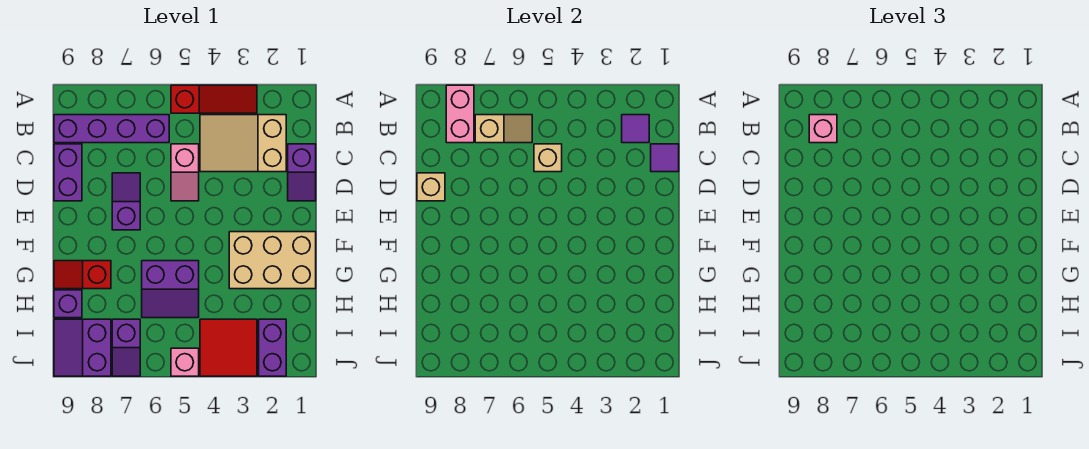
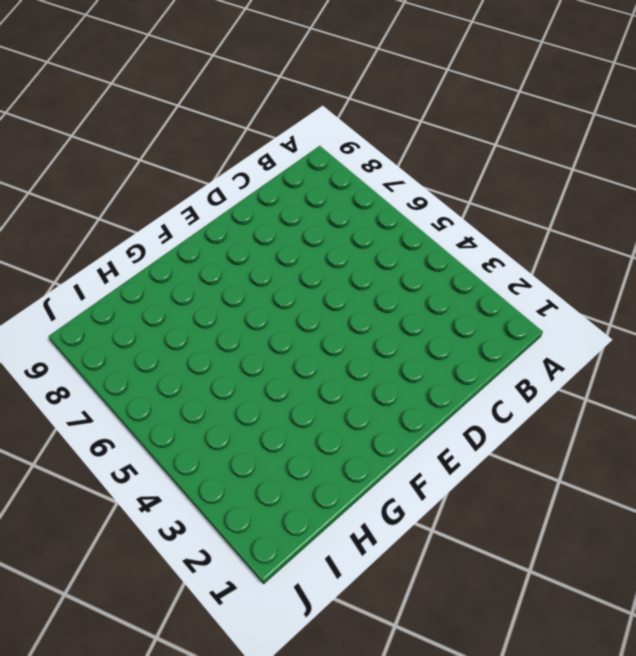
none -> red slope A3:A5 level 1 top 5
none -> tan slope B2:C4 level 1 top 2
none -> purple brick B6:B9 level 1

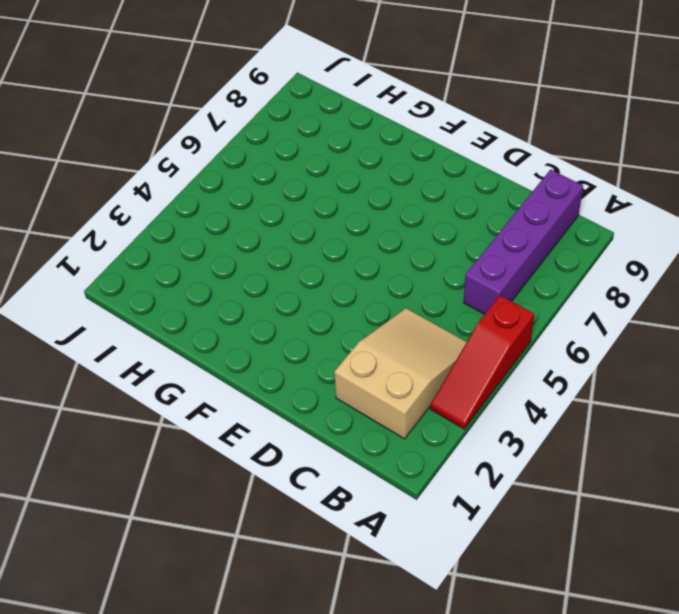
none -> purple slope C1:D1 level 1 top C
none -> pink slope C5:D5 level 1 top C
none -> purple brick C9:D9 level 1

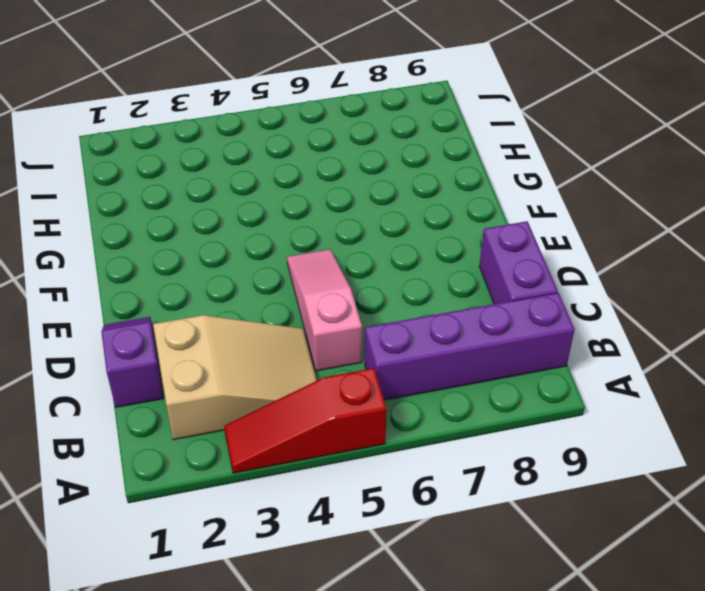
pink slope C5:E5 level 1 top C -> pink slope C5:D5 level 1 top C
none -> purple slope D7:E7 level 1 top E
none -> tan brick F1:G3 level 1
none -> purple slope G5:H6 level 1 top G

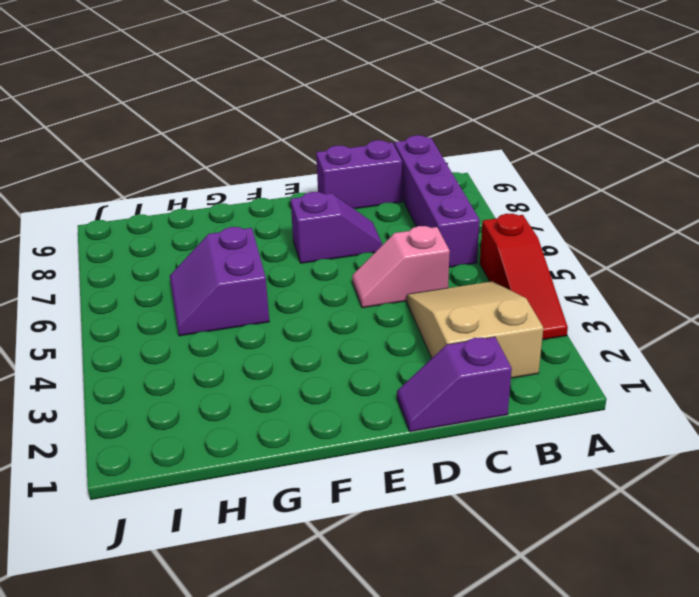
none -> tan brick F1:G3 level 1
none -> red slope G8:G9 level 1 top 8
none -> purple brick H9 level 1

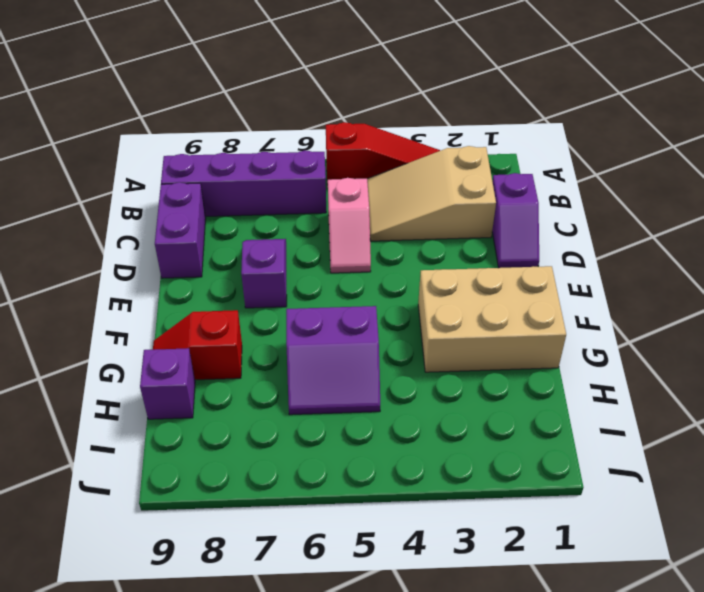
none -> purple brick I2:J2 level 1
none -> red tile I3:J4 level 1
none -> purple slope I7:J7 level 1 top I

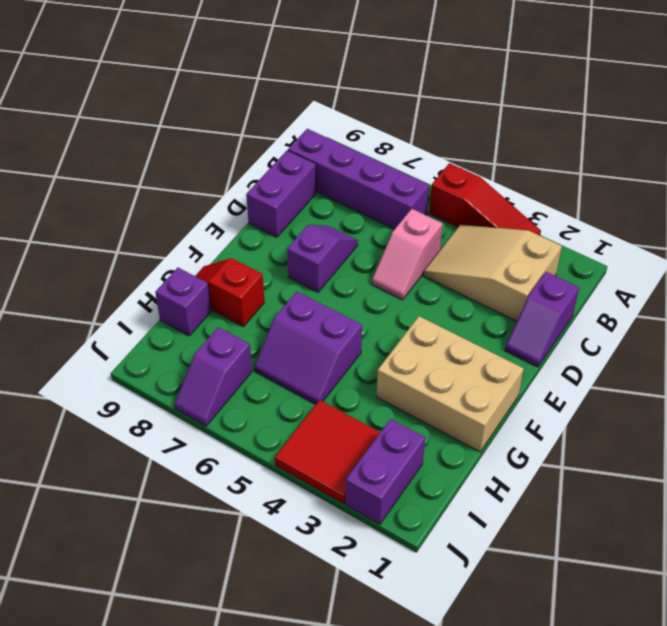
none -> purple slope I8:J9 level 1 top 8
none -> pink brick J5 level 1
none -> pink brick A8:B8 level 2

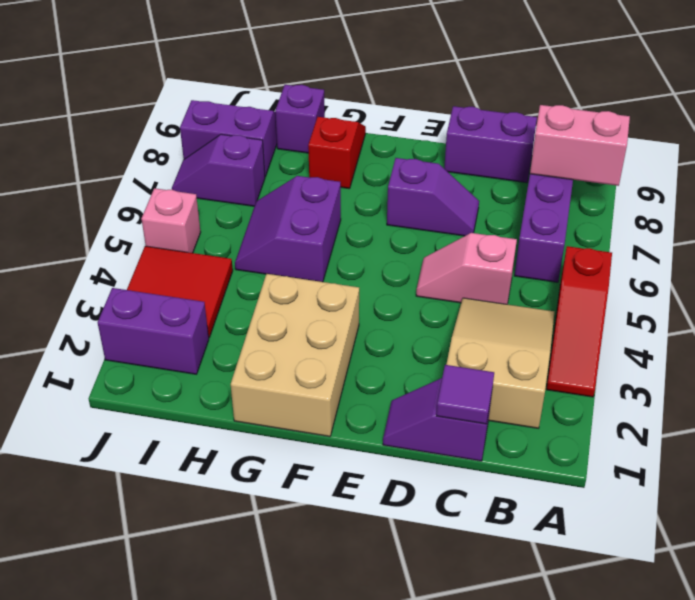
none -> purple tile B2 level 2
none -> tan slope B6:B7 level 2 top 7
none -> tan brick C5 level 2

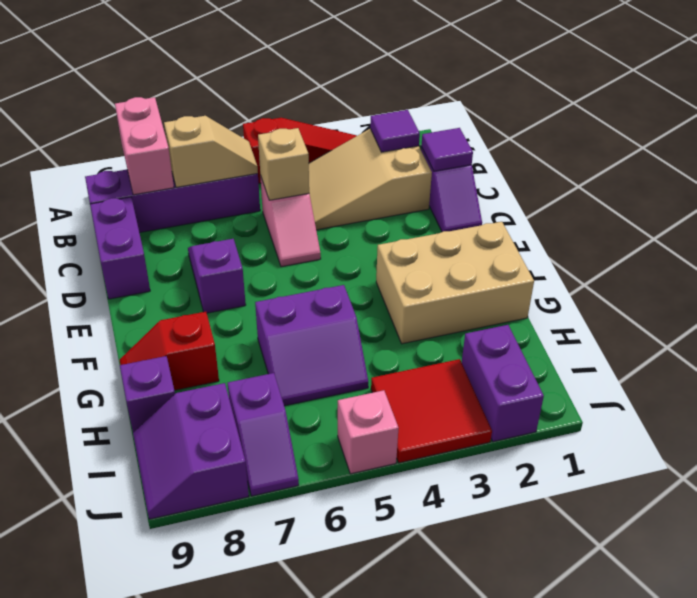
none -> tan brick D9 level 2
none -> pink brick B8 level 3

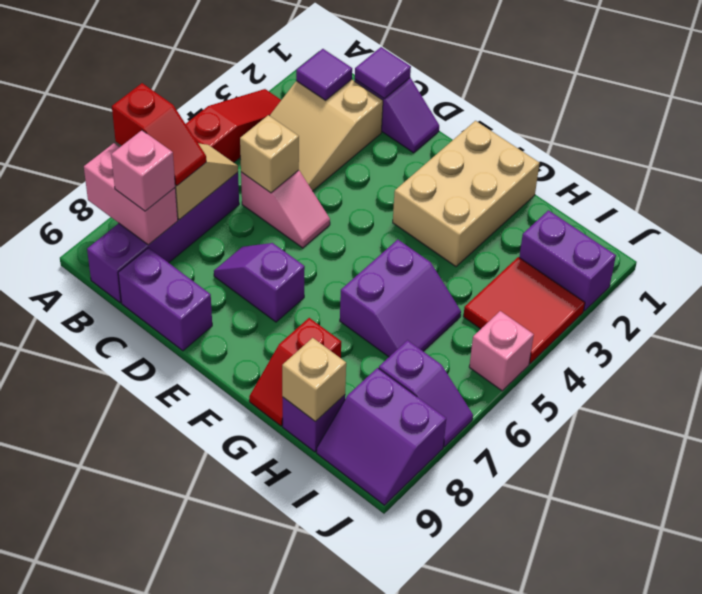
red slope A7:B7 level 3 top A -> none
tan brick H9 level 2 -> tan brick D9 level 2

